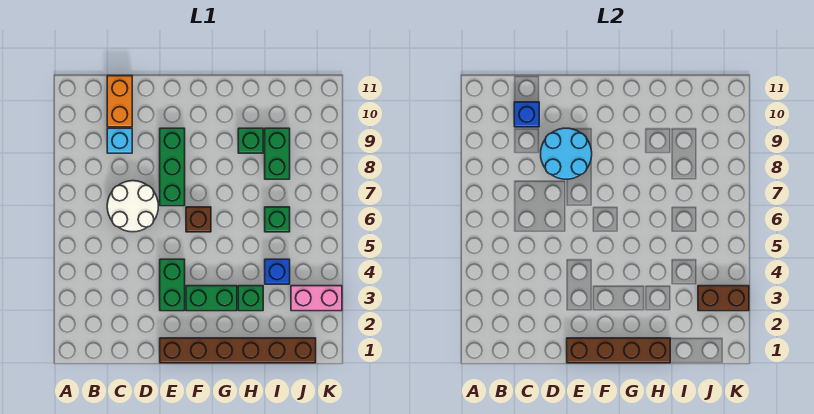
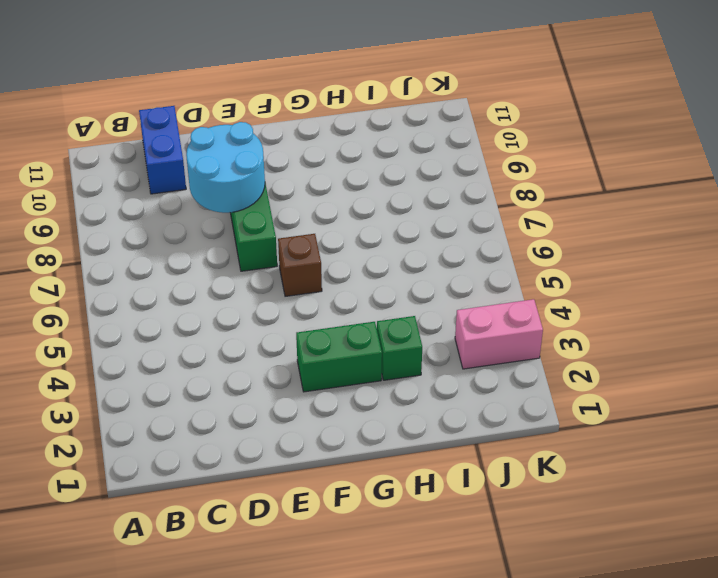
blue brick C10:C11 level 1 -> orange brick C10:C11 level 1
none -> white round brick C6:D7 level 1
none -> cyan brick C9 level 1
none -> brown brick E1:J1 level 1

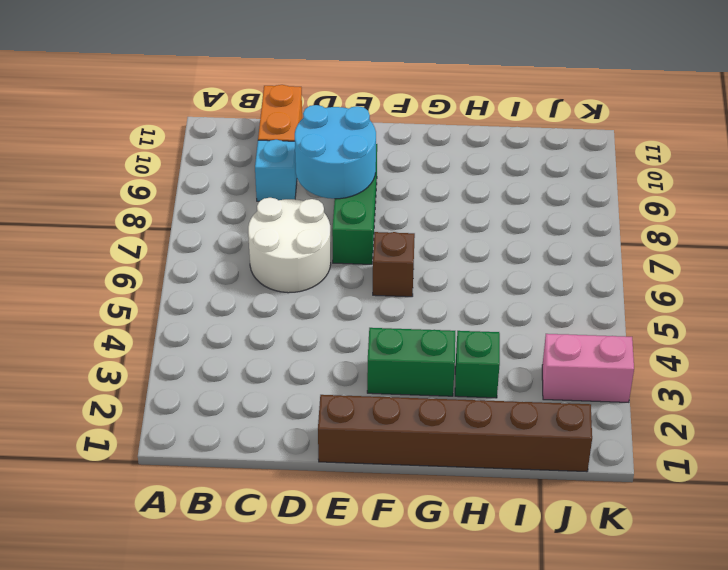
none -> green brick E3:E4 level 1
none -> green brick H9 level 1
none -> blue brick I4 level 1

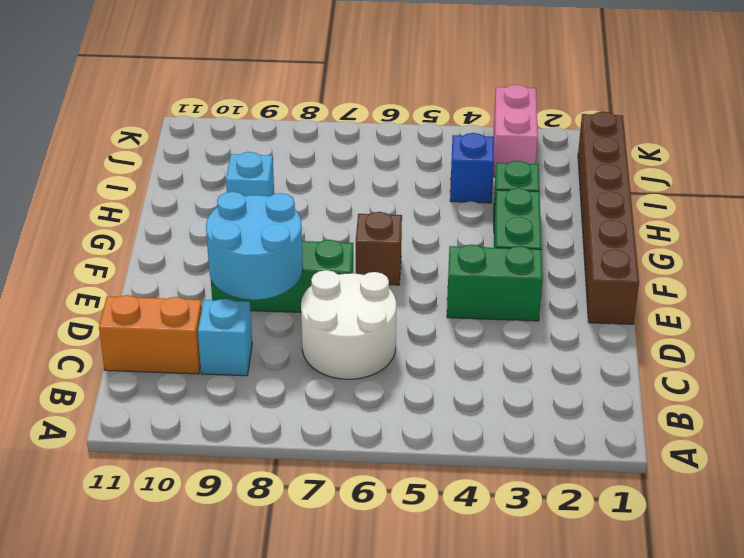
cyan brick H9 level 1 -> green brick H9 level 1
none -> green brick I6 level 1
none -> green brick I8:I9 level 1
none -> blue brick C10 level 2

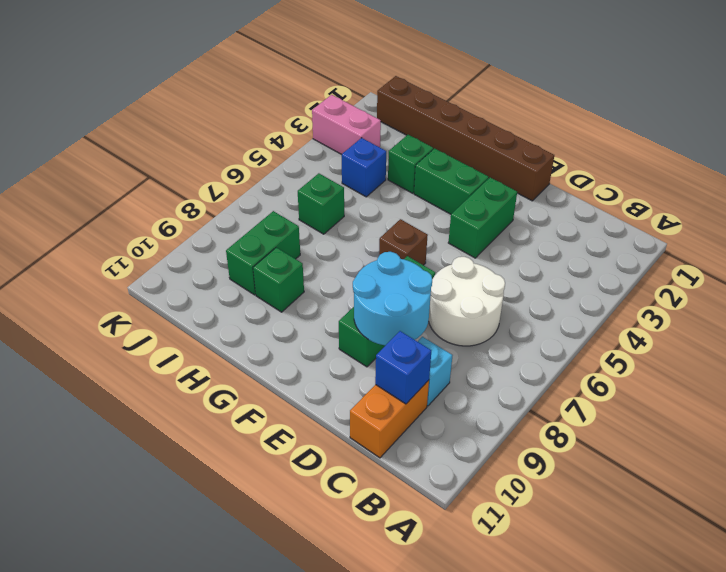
none -> brown brick E1:H1 level 2
none -> brown brick J3:K3 level 2

